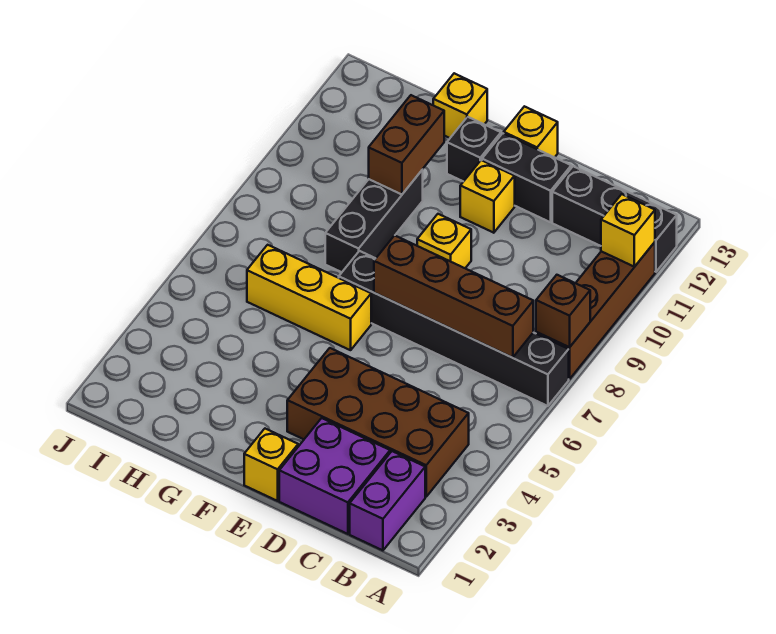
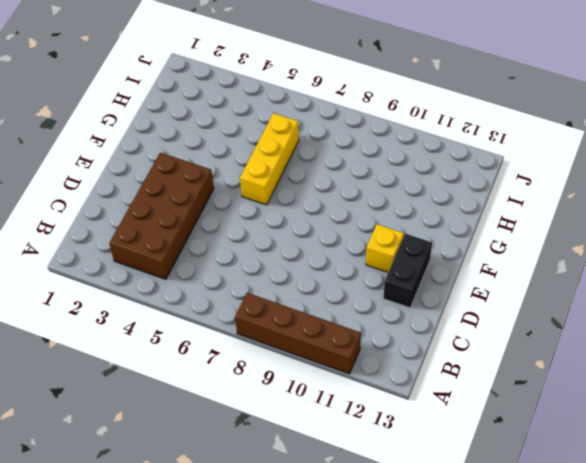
none -> black brick A7:F7 level 1
none -> black brick A12:C12 level 1
none -> purple brick B1:B2 level 1

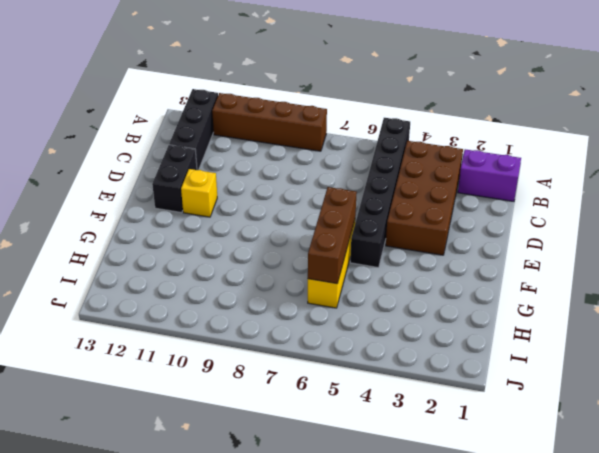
black brick A5:F5 level 1 -> black brick A7:F7 level 1
brown brick F6:H6 level 2 -> none
none -> purple brick C1:D2 level 1
none -> yellow brick E1 level 1
none -> yellow brick E9 level 1

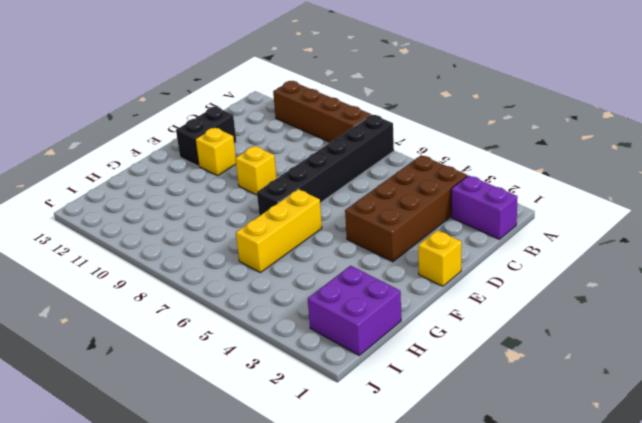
purple brick H1:I2 level 1 -> purple brick C1:D2 level 1
none -> black brick A12:C12 level 1
none -> yellow brick E13 level 1
none -> black brick F12 level 1

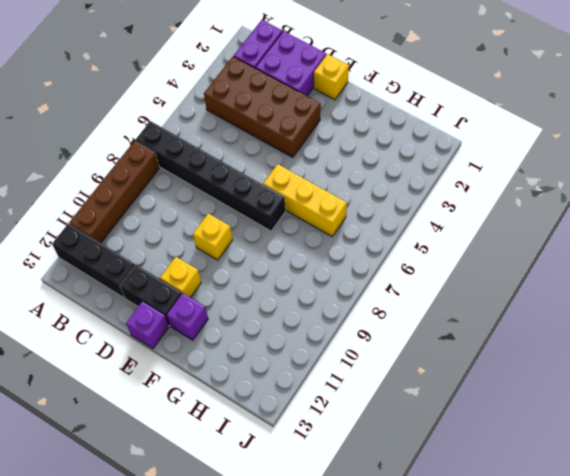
purple brick E13 level 1 -> yellow brick E13 level 1
purple brick F12 level 1 -> black brick F12 level 1
none -> black brick G8:G10 level 1
none -> yellow brick G13 level 1
none -> brown brick A8 level 2

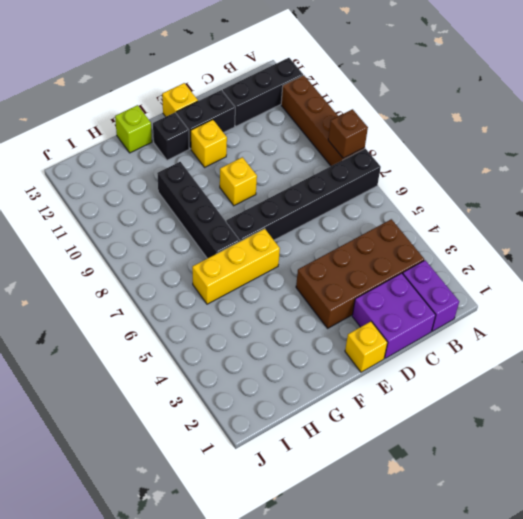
black brick G7:G10 level 1 -> black brick G8:G10 level 1
lime brick G13 level 1 -> yellow brick G13 level 1
none -> yellow brick A11 level 2
none -> brown brick B7:E7 level 2
none -> brown brick G10:G11 level 2

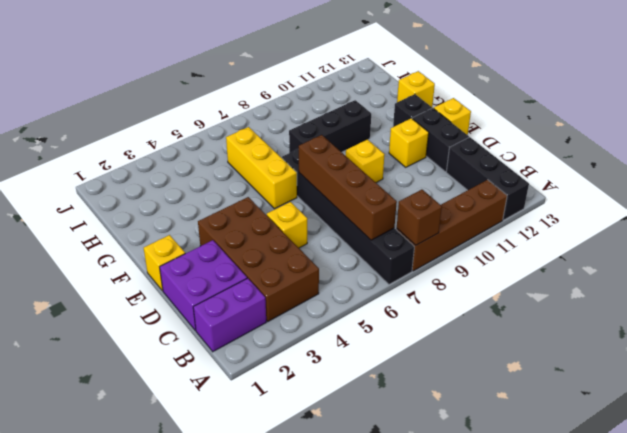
yellow brick D5 level 1 -> yellow brick A11 level 2
none -> brown brick G10:G11 level 2

